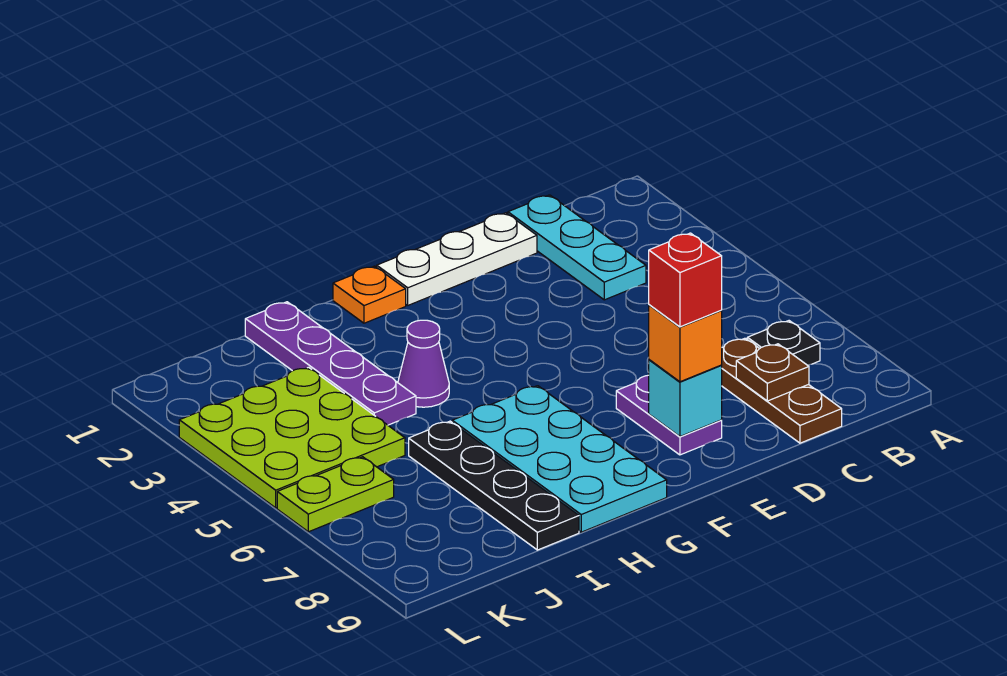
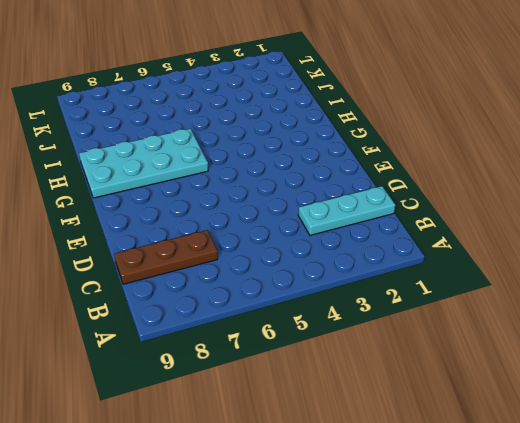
none -> black plate B7 level 1
none -> white plate D1:F1 level 1
none -> purple plate E7:E8 level 1

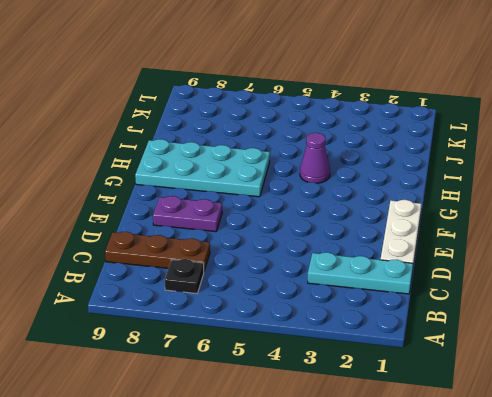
none -> orange plate G1 level 1
none -> purple plate I1:I4 level 1
none -> black plate I6:I9 level 1

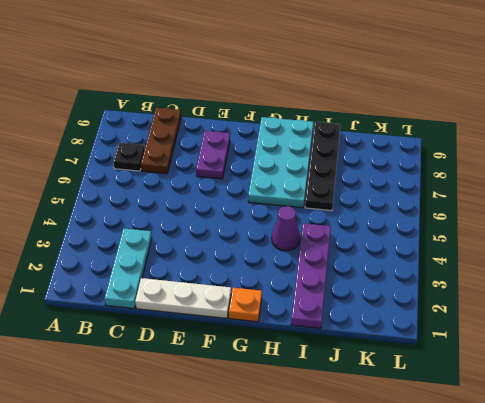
none -> lime plate J3:L5 level 1
none -> lime plate K6:L6 level 1
none -> brown plate C8 level 2

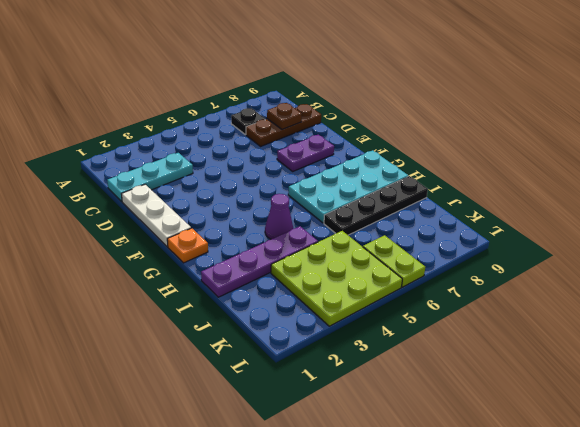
none -> cyan brick E8 level 2
none -> orange brick E8 level 3
none -> red brick E8 level 4

